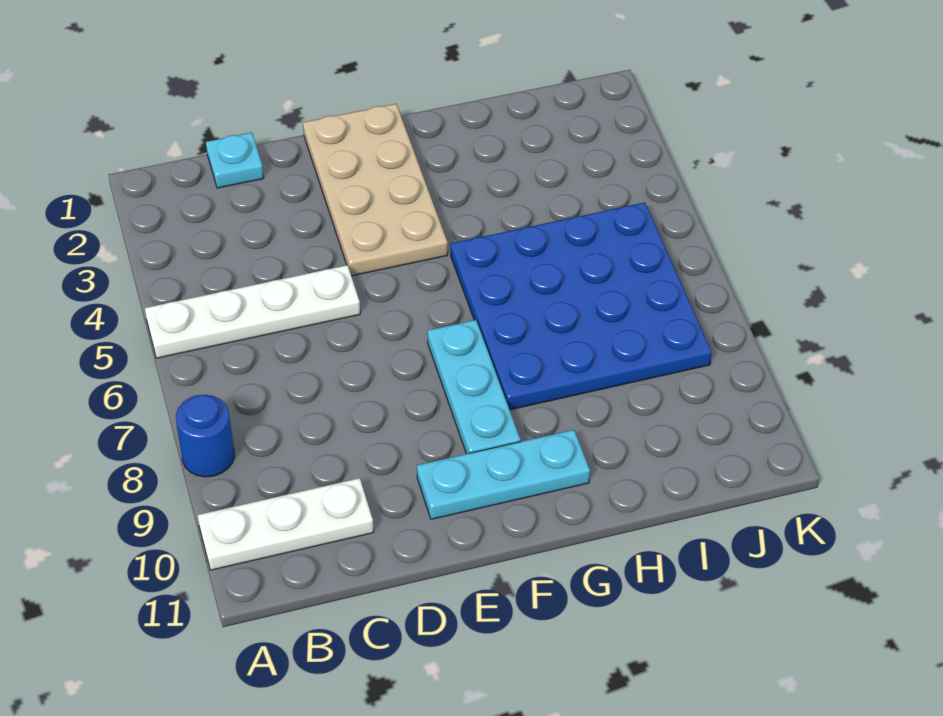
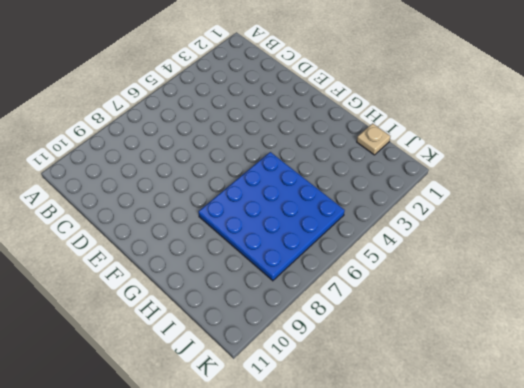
tan plate I1 level 1 -> none
none -> white plate A5:D5 level 1
none -> blue round brick A8 level 1

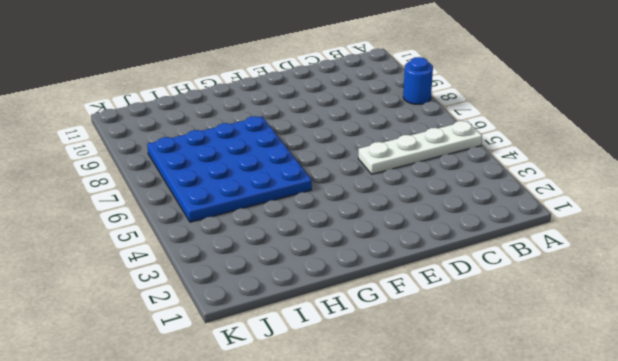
none -> white plate A10:C10 level 1
none -> cyan plate C1 level 1

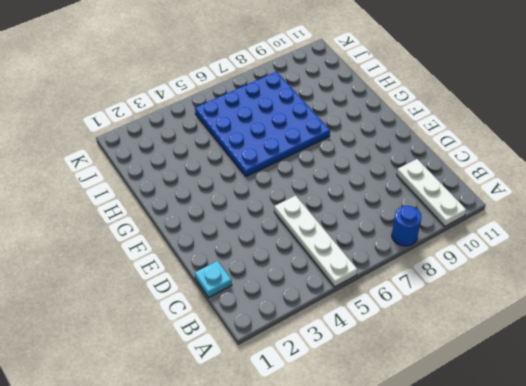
none -> tan plate E1:F4 level 1
none -> cyan plate E10:G10 level 1

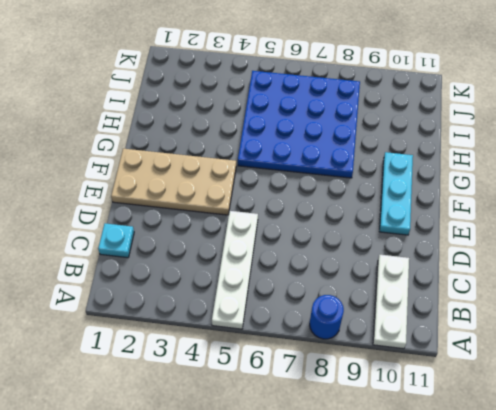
none -> cyan plate F7:F9 level 1

